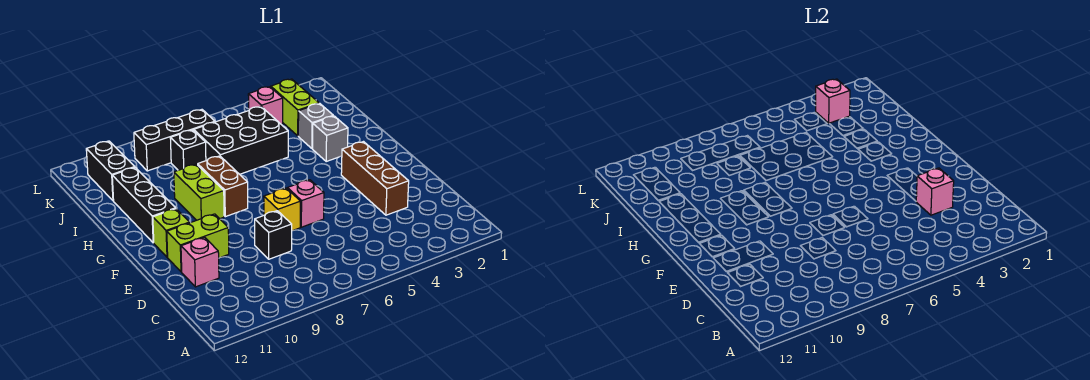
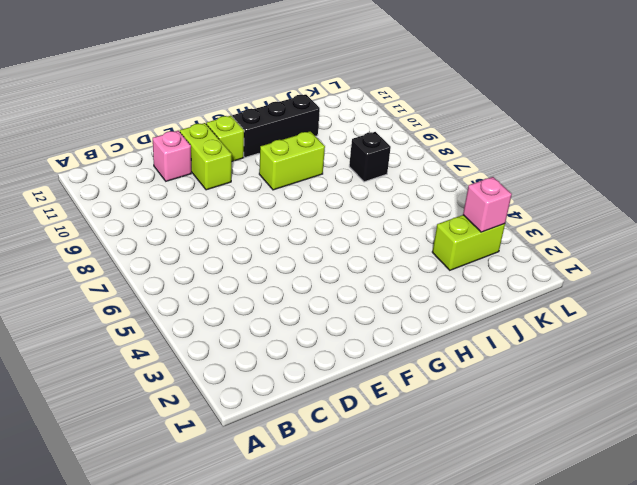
none -> brown brick D3:F3 level 1
none -> black brick D8 level 1
none -> pink brick E6 level 1

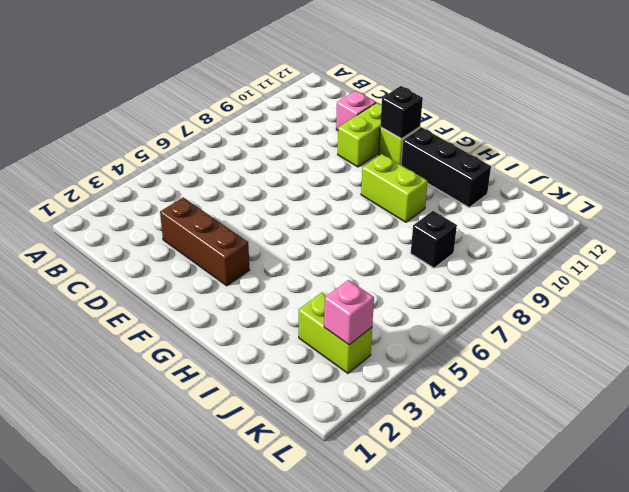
black brick F11 level 2 -> black brick D8 level 1
none -> pink brick E6 level 1
none -> yellow brick E7 level 1
none -> brown brick G8:H8 level 1

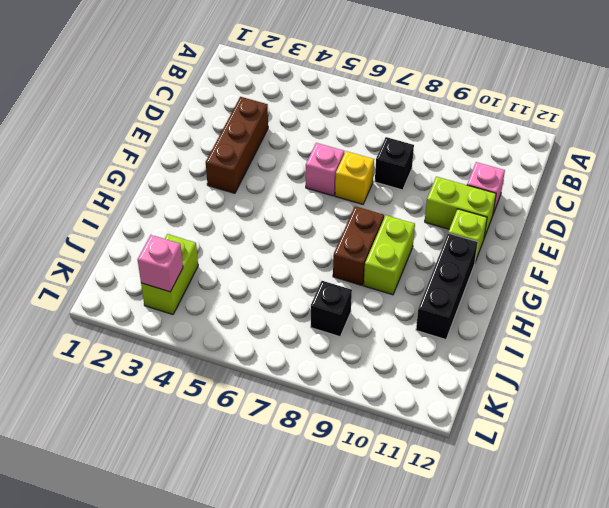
none -> grey brick H3 level 1
none -> grey brick I3 level 1
none -> black brick I5:J7 level 1

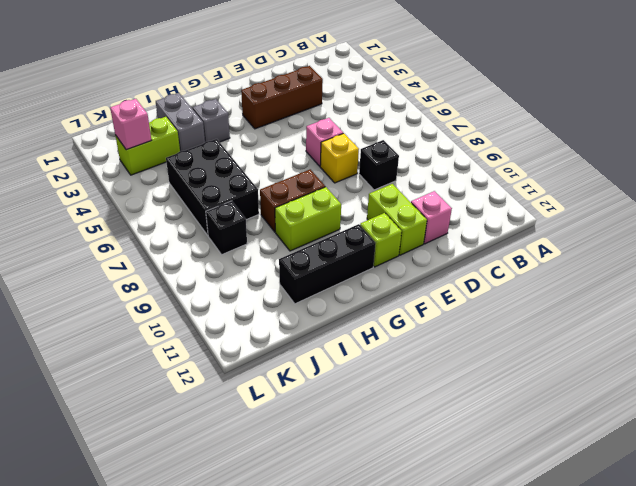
grey brick I2:I3 level 1 -> grey brick I3 level 1
none -> black brick J11:K11 level 1
none -> pink brick K4 level 1
none -> black brick K7:K9 level 1

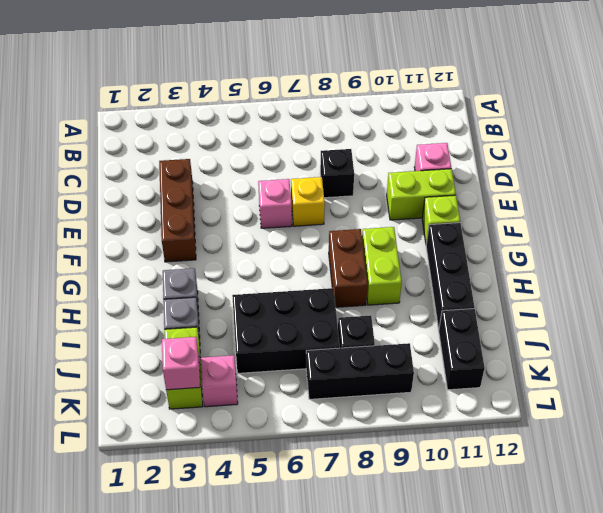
none -> pink brick D3 level 2

